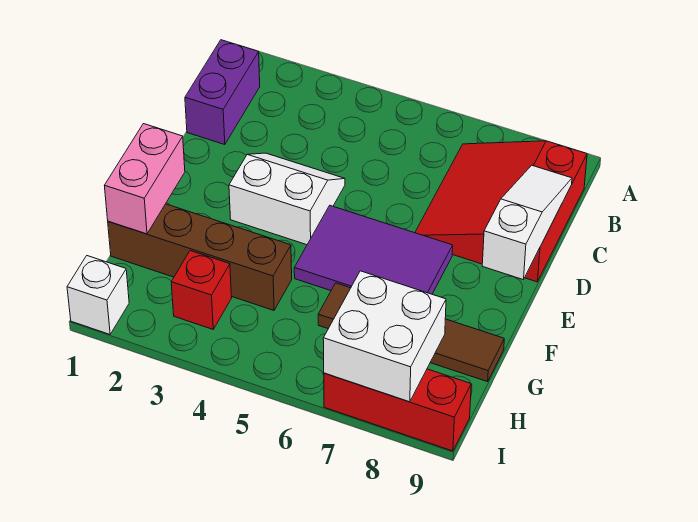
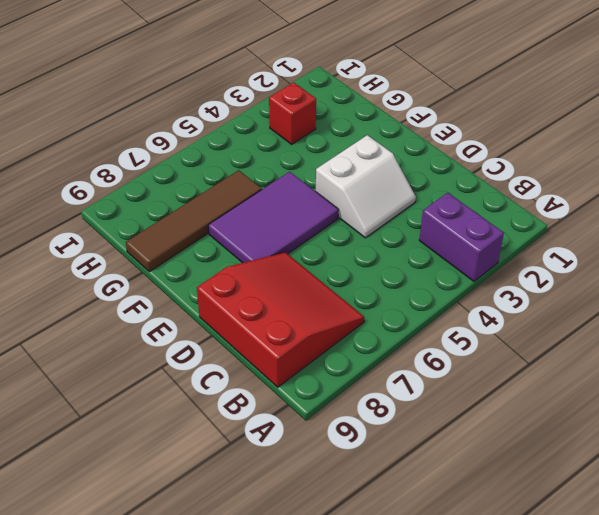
purple brick A3:B3 level 1 -> purple brick B1:C1 level 1
none -> brown brick G1:G4 level 1
none -> white brick I1 level 1
none -> red brick I7:I9 level 1

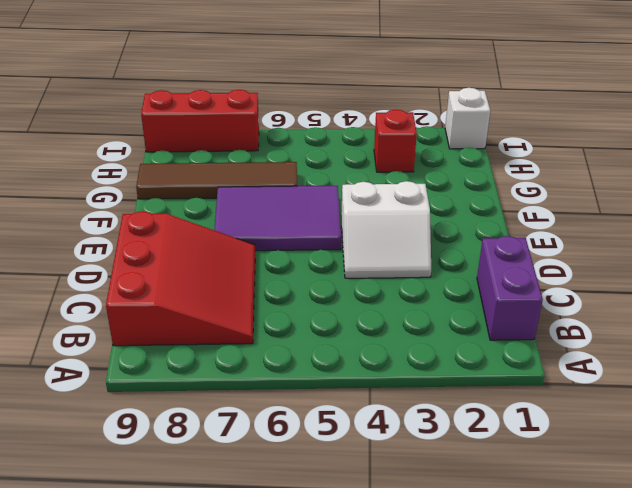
none -> brown brick G1:G4 level 1
none -> white slope C9:E9 level 2 top E
none -> pink brick F1:G1 level 2

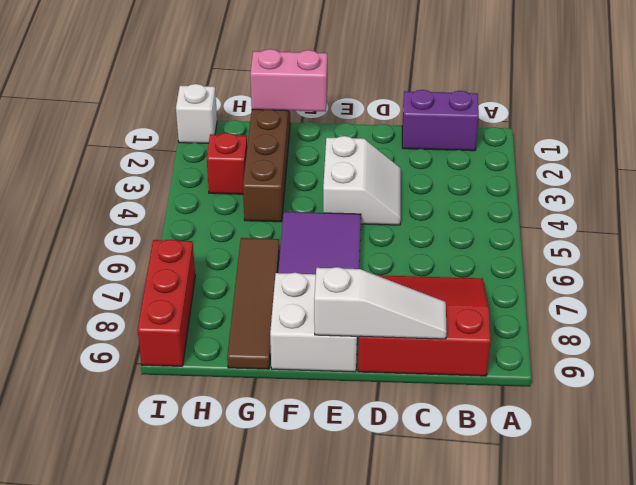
white brick E8:F9 level 1 -> white brick H7:I8 level 2

